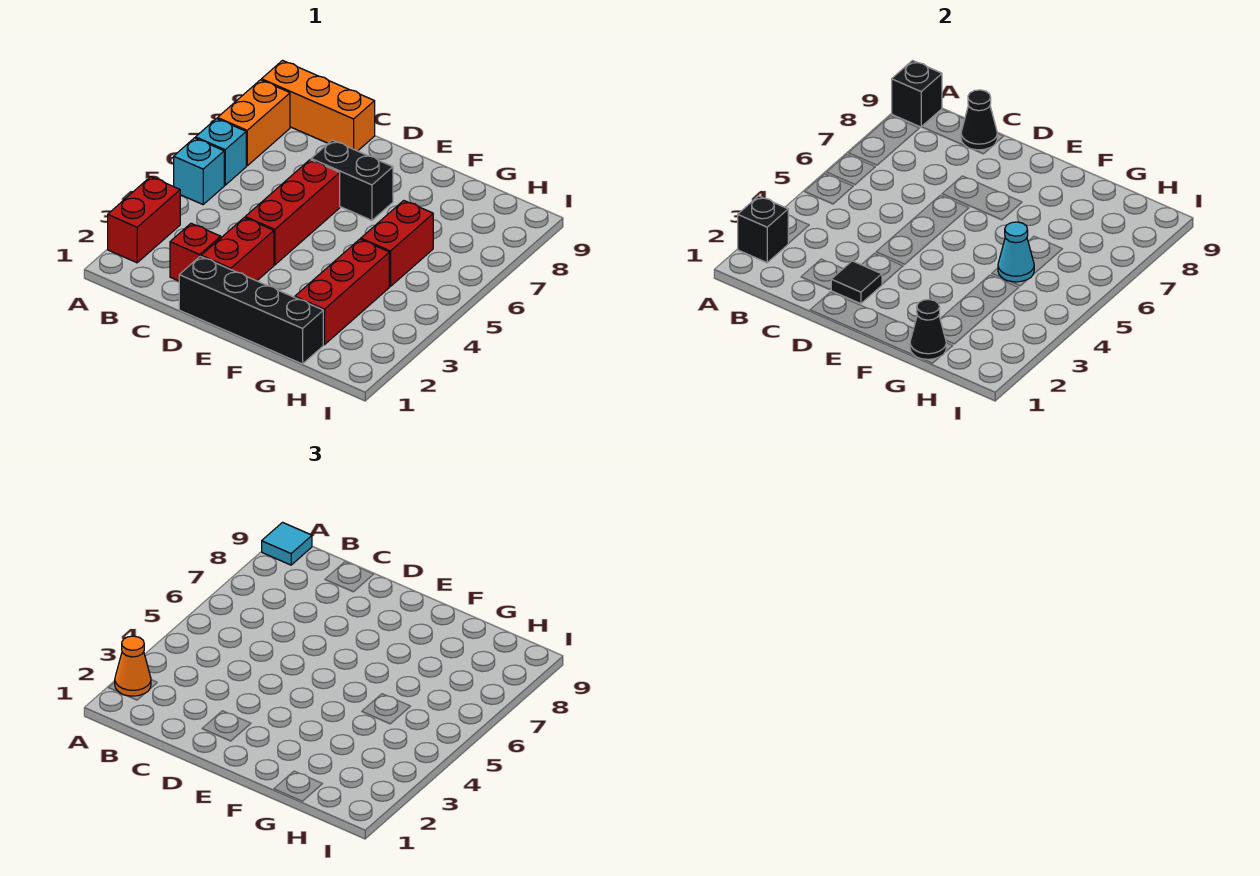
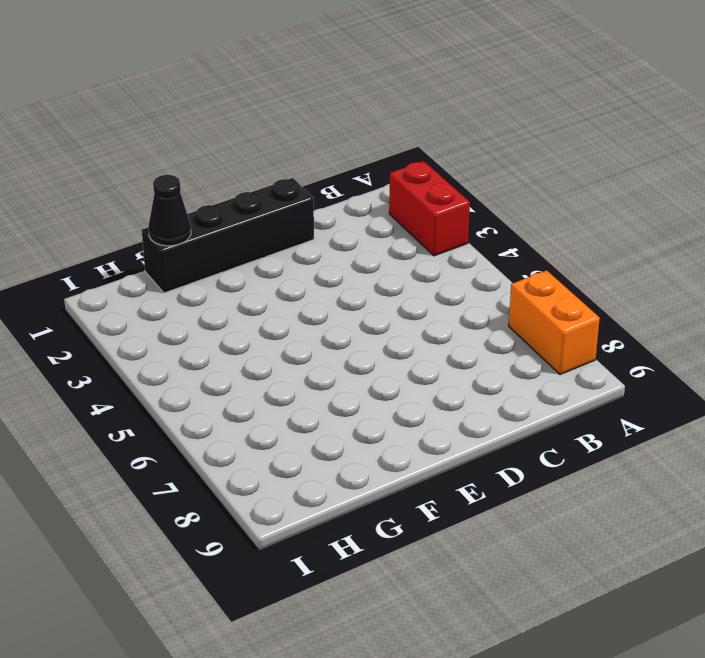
none -> cyan brick A5 level 1
none -> cyan brick A6 level 1
none -> orange brick A9:C9 level 1

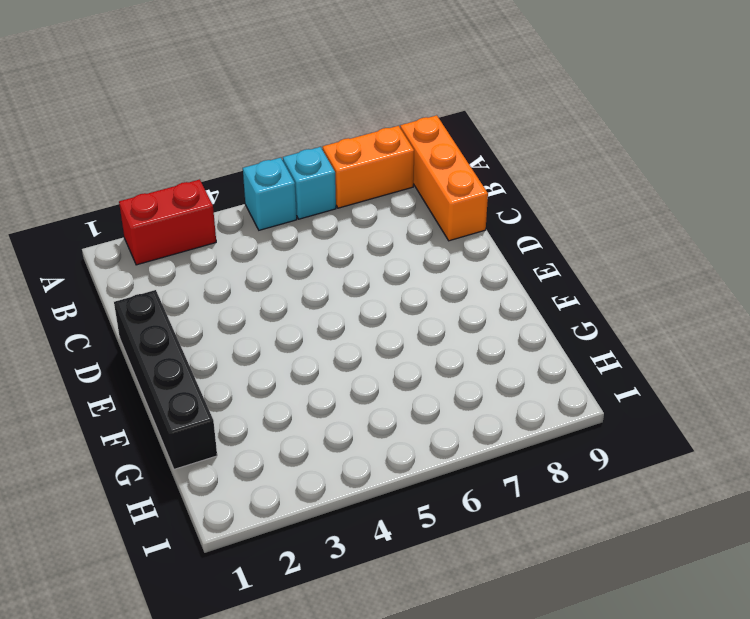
none -> red brick C2 level 1
none -> red brick D2:D3 level 1
none -> red brick D4:D6 level 1

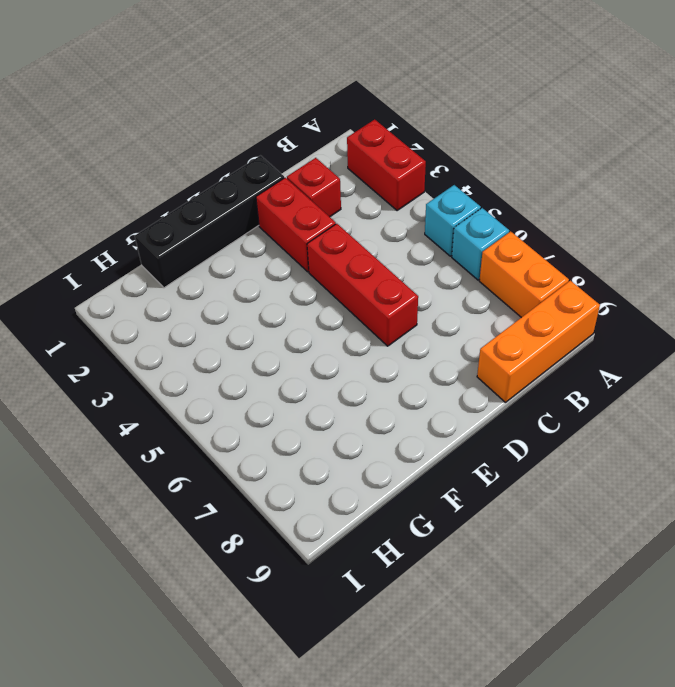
none -> black brick D7:E7 level 1
none -> red brick G2:G4 level 1
none -> red brick G5:G6 level 1

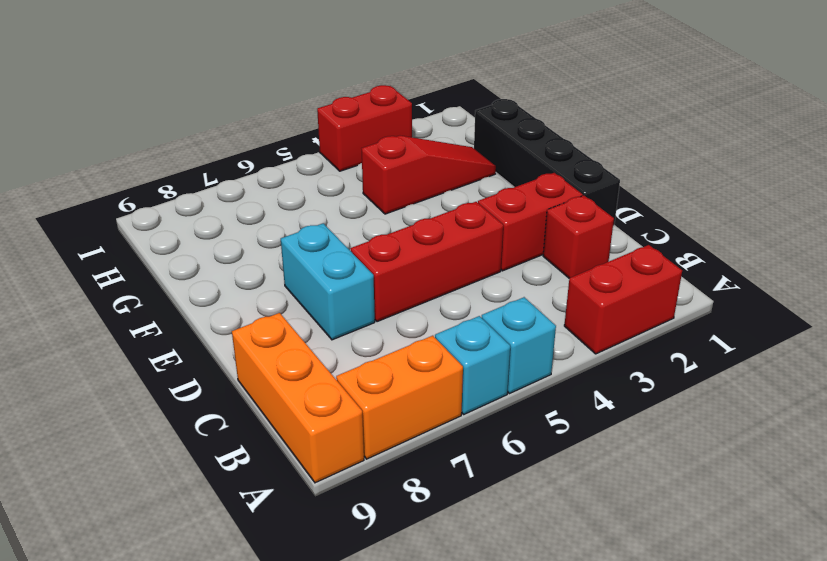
cyan brick D7:E7 level 1 -> black brick D7:E7 level 1
red slope G2:G4 level 1 top 4 -> red brick G2:G4 level 1
red brick I3:I4 level 1 -> red brick G5:G6 level 1
none -> black brick A2 level 2
none -> black brick A9 level 2
none -> black cone C9 level 2

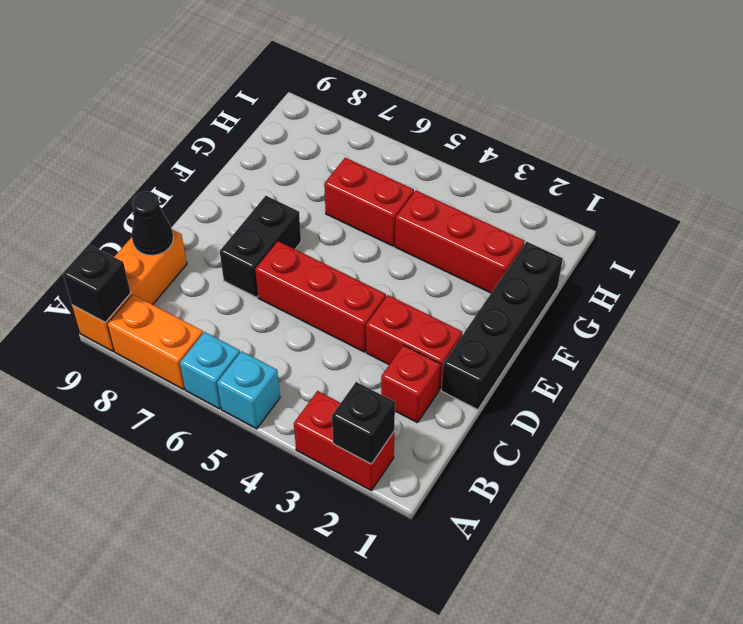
none -> black tile D2 level 2
none -> black cone G1 level 2
none -> cyan cone G5 level 2

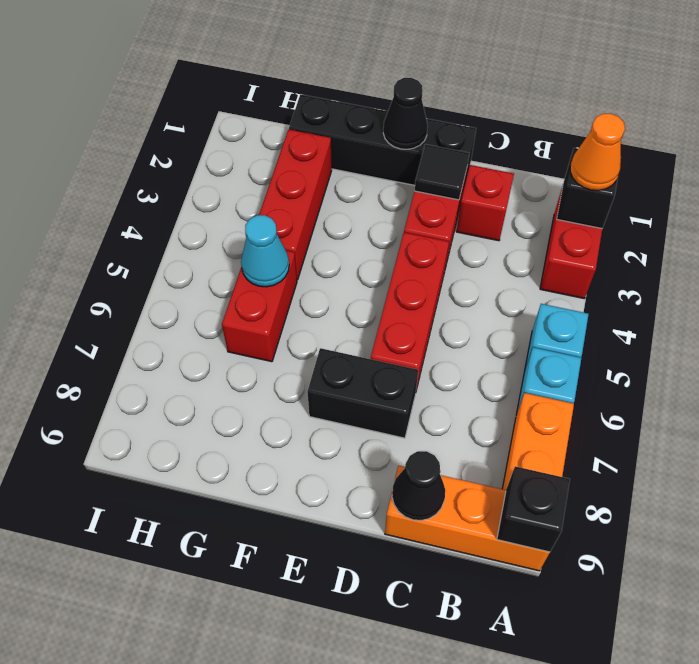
black cone E1 level 2 -> black cone G1 level 2
none -> cyan tile A9 level 3

